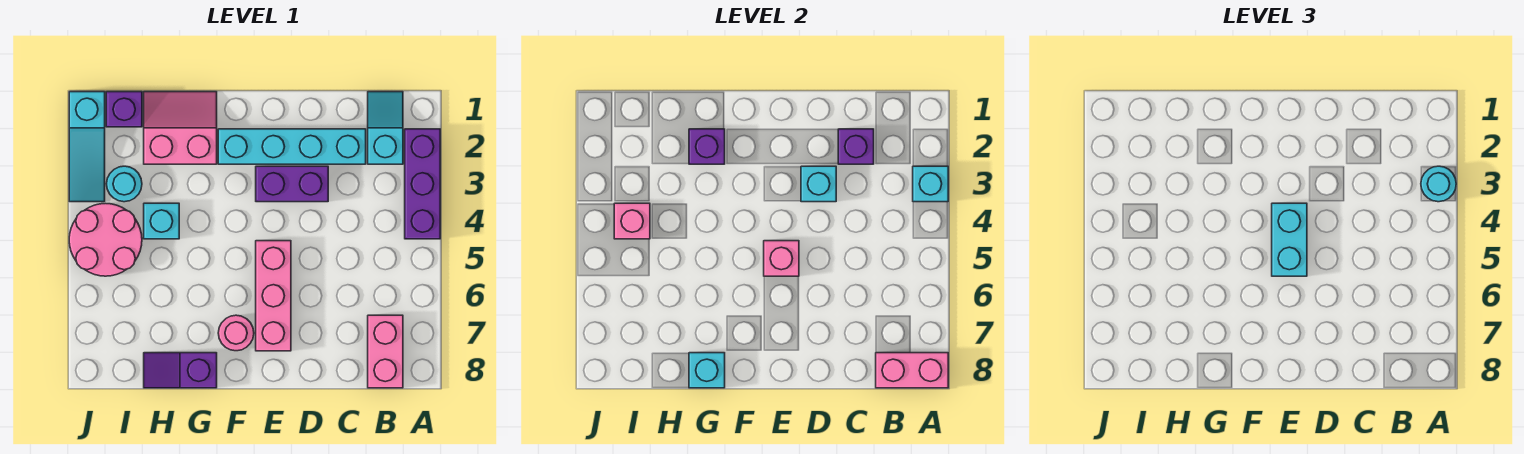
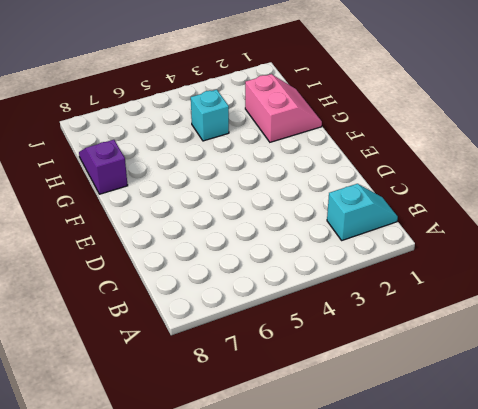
none -> purple brick A2:A4 level 1
none -> pink brick B7:B8 level 1
none -> cyan brick C2:F2 level 1

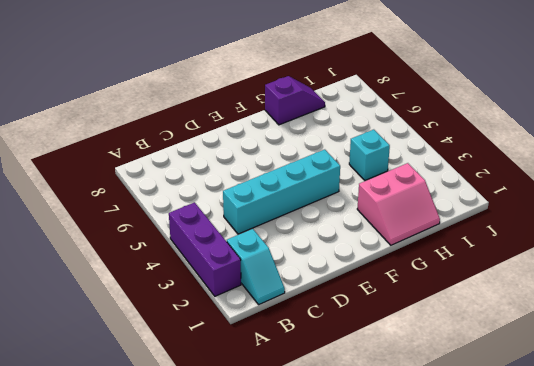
cyan brick C4:F4 level 1 -> cyan brick C2:F2 level 1
none -> pink brick B7:B8 level 1
none -> purple brick D3:E3 level 1
none -> pink brick E5:E7 level 1

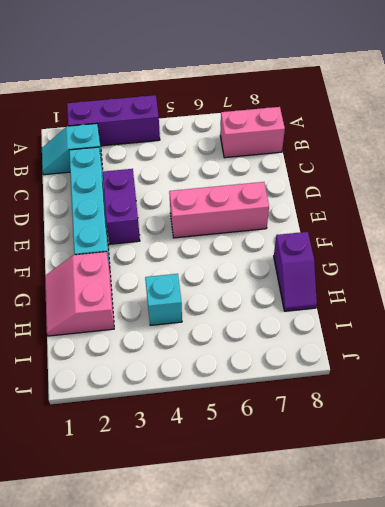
none -> pink round brick F7 level 1
none -> purple brick I1 level 1
none -> cyan round brick I3 level 1

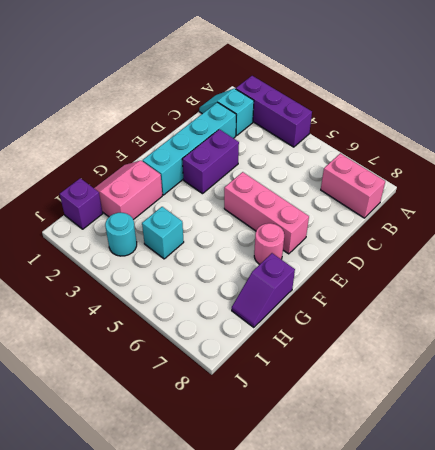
none -> pink round brick I4:J5 level 1
none -> cyan slope J1:J3 level 1 top 1
none -> cyan brick A3 level 2

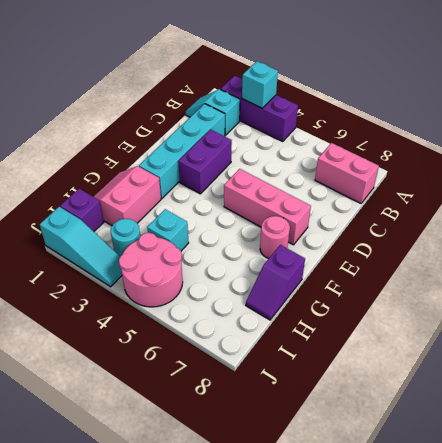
none -> pink brick A8:B8 level 2
none -> purple brick C2 level 2
none -> cyan brick D3 level 2

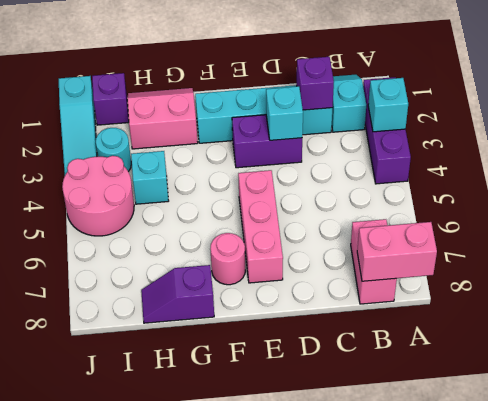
none -> pink brick E5 level 2
none -> purple brick G2 level 2
none -> cyan brick G8 level 2

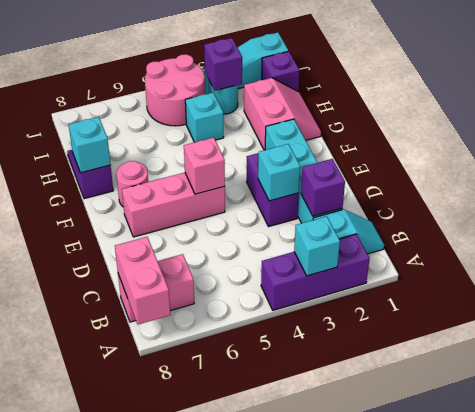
purple brick I3 level 2 -> purple brick G2 level 2
none -> pink brick I4 level 2
none -> cyan round brick A3 level 3
none -> cyan brick E4:E5 level 3

